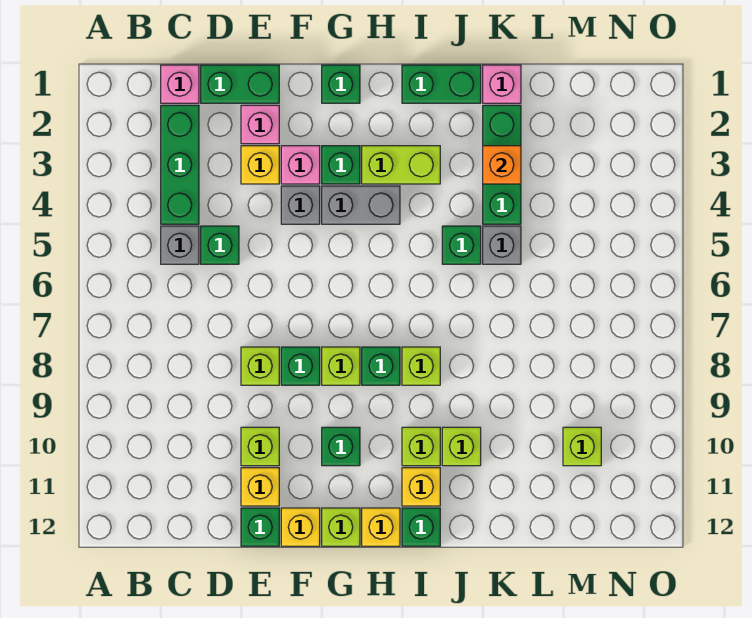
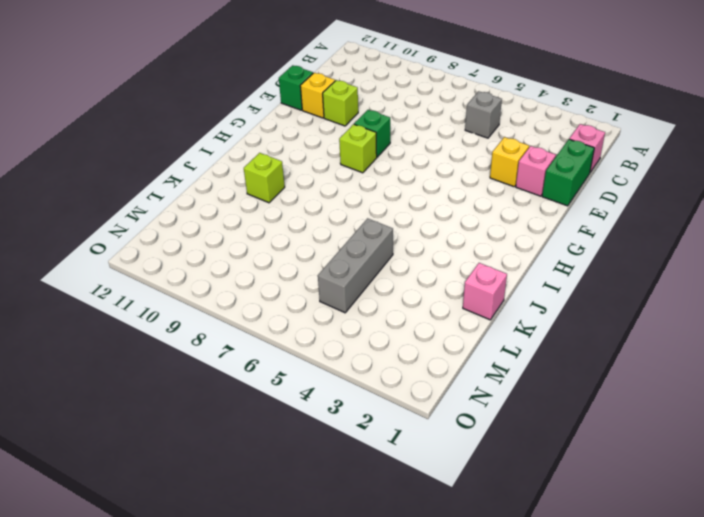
grey brick K5:M5 level 1 -> grey brick K5 level 1
none -> green brick C2:C4 level 1
none -> green brick D5 level 1
none -> lime brick E8 level 1
none -> pink brick F3 level 1

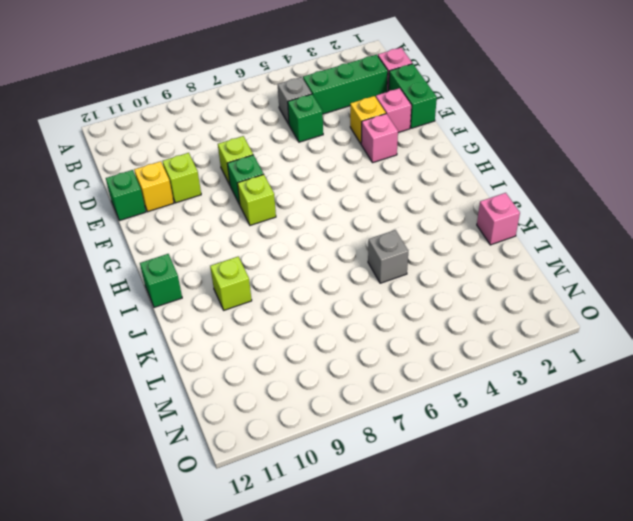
none -> grey brick F4 level 1
none -> yellow brick F12 level 1
none -> green brick G1 level 1
none -> green brick G3 level 1

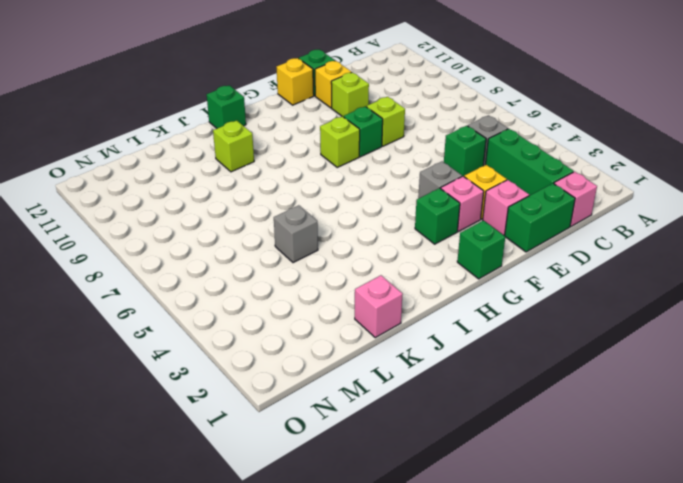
none -> grey brick G4:H4 level 1
none -> green brick G10 level 1
none -> lime brick G12 level 1
none -> lime brick H3:I3 level 1

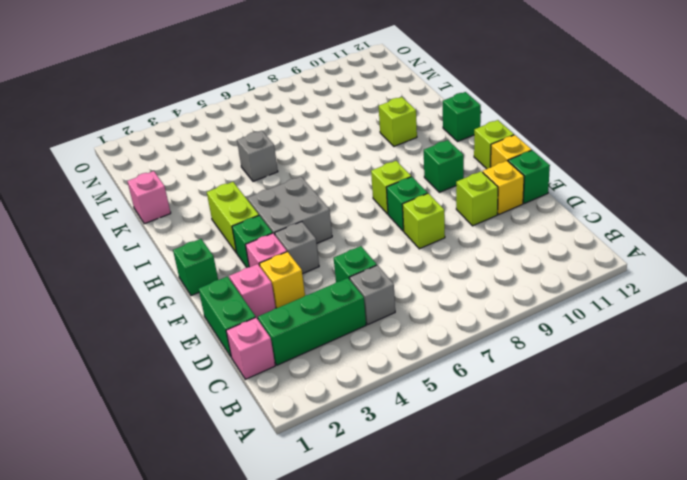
grey brick G4:H5 level 1 -> grey brick G4:H4 level 1
none -> green brick H8 level 1
none -> yellow brick H12 level 1
none -> green brick I1:J1 level 1
none -> lime brick I8 level 1

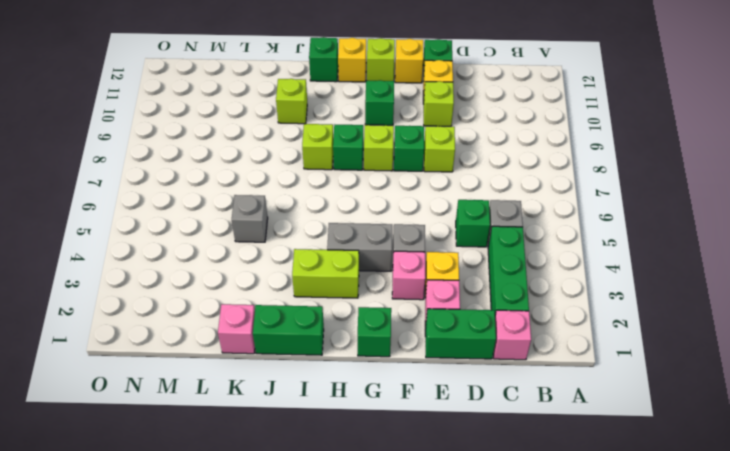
none -> green brick G3 level 1
none -> lime brick I10 level 1
none -> yellow brick I11 level 1
none -> green brick J5 level 1

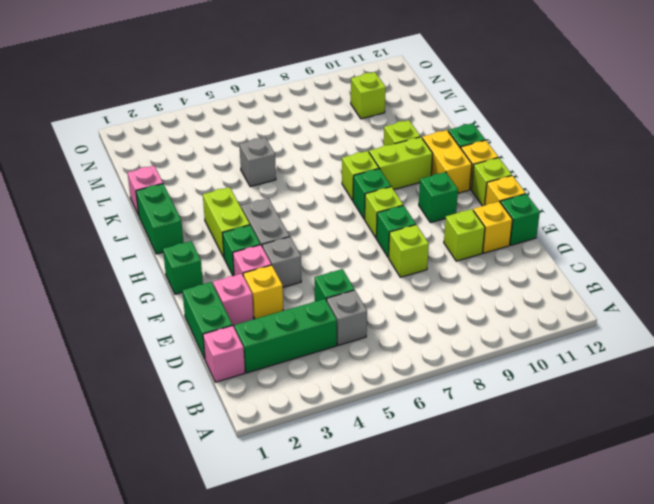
yellow brick H11:I11 level 1 -> yellow brick I11 level 1
lime brick I9:I10 level 1 -> lime brick I10 level 1
none -> green brick J5 level 1
none -> green brick K2:K4 level 1
none -> orange brick K3 level 2

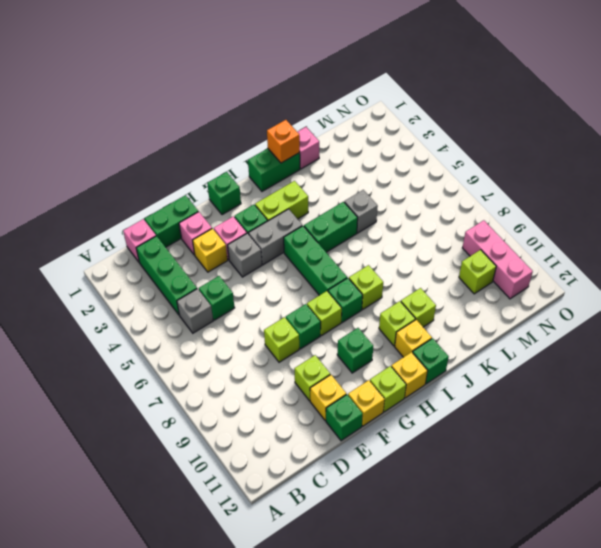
green brick H5:H7 level 1 -> green brick K2:K4 level 1
green brick I5:J5 level 1 -> green brick J5 level 1
orange brick J1 level 2 -> orange brick K3 level 2
pink brick N9:N11 level 1 -> none

